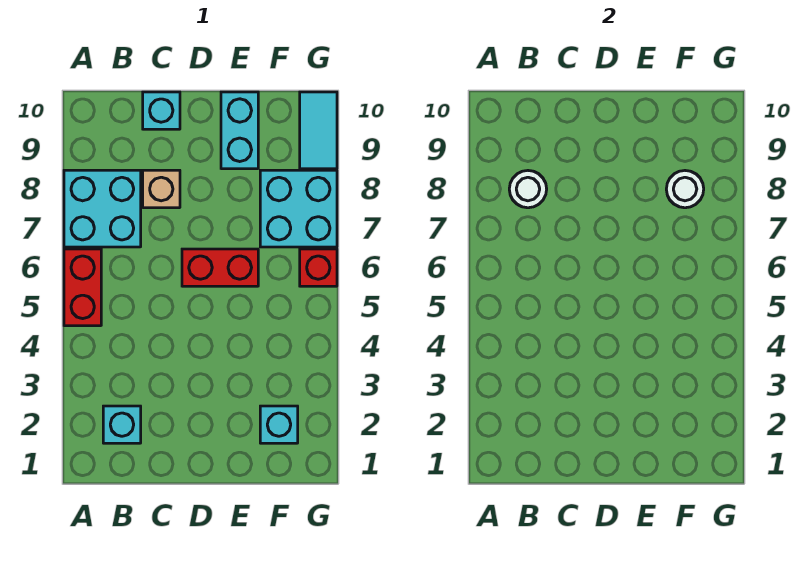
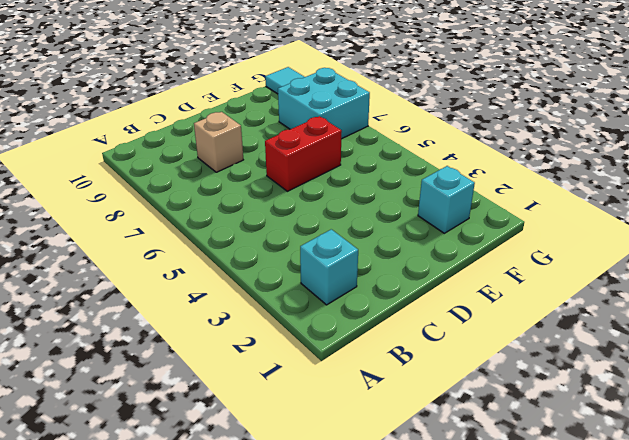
none -> red brick A5:A6 level 1
none -> cyan brick A7:B8 level 1
none -> cyan brick C10 level 1

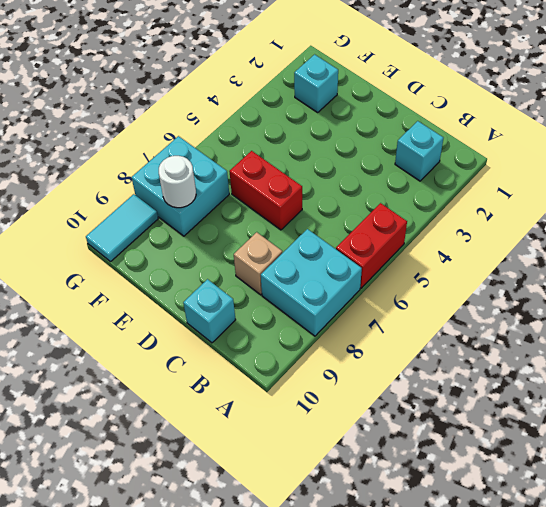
none -> cyan brick E9:E10 level 1
none -> red brick G6 level 1
none -> white round brick B8 level 2

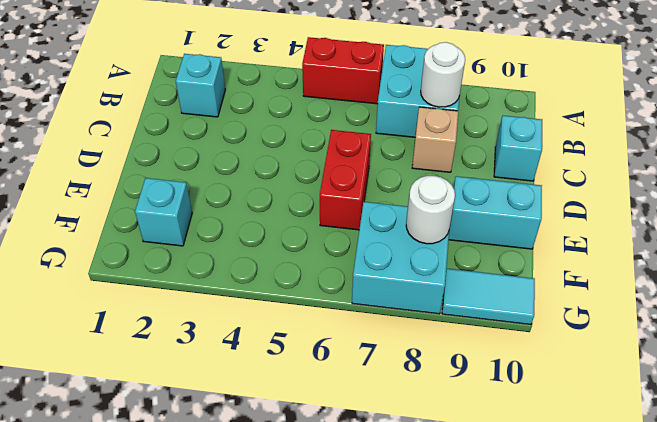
none -> red brick G6 level 1

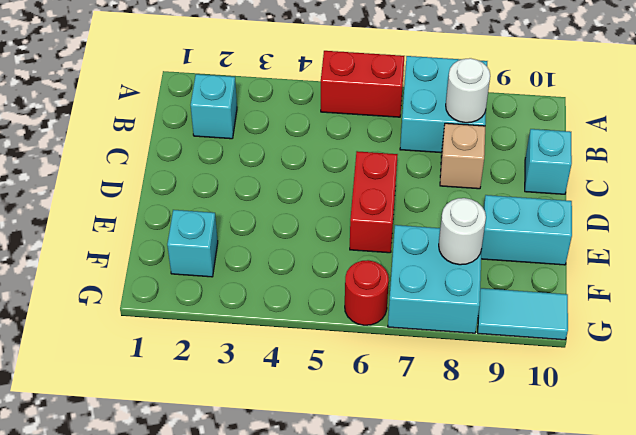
red round brick G6 level 1 -> red brick G6 level 1

